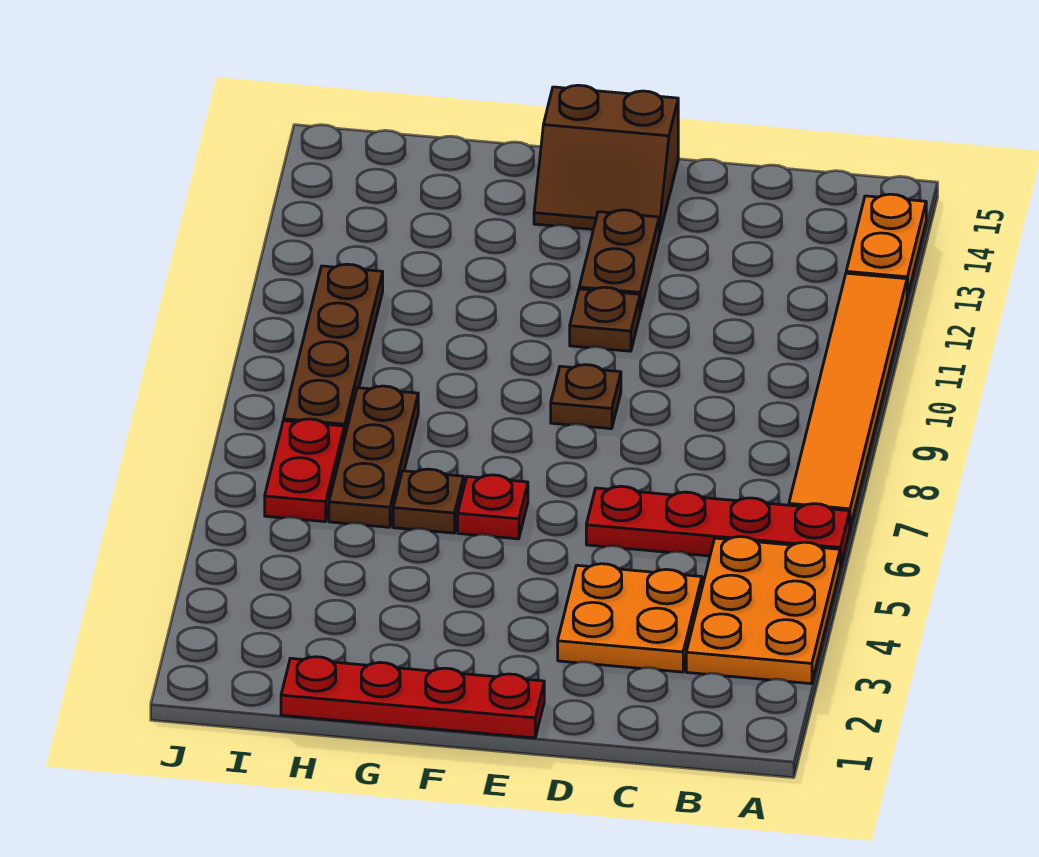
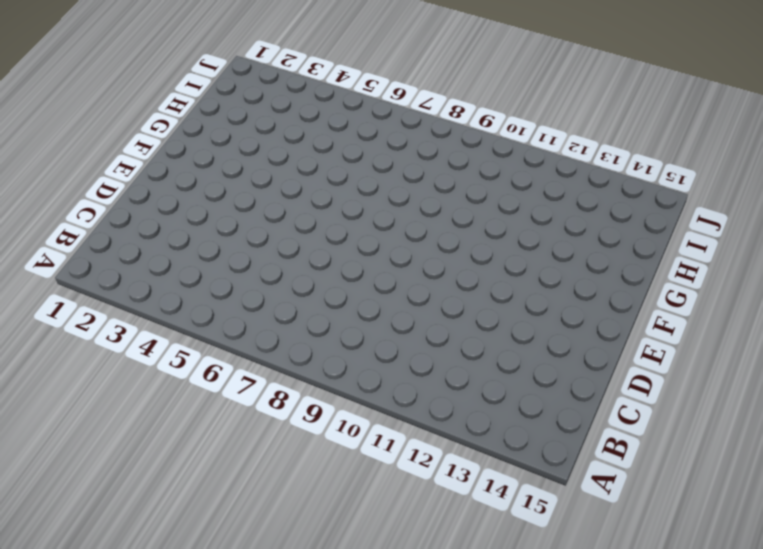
none -> orange plate A3:B5 level 1
none -> red plate A6:D6 level 1
none -> orange tile A7:A12 level 1

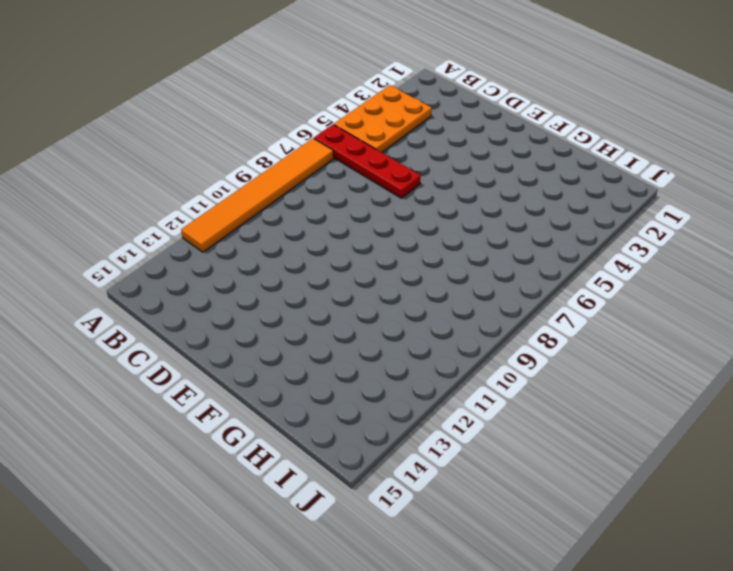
none -> orange plate A13:A14 level 1
none -> orange plate C3:D4 level 1
none -> red plate E1:H1 level 1

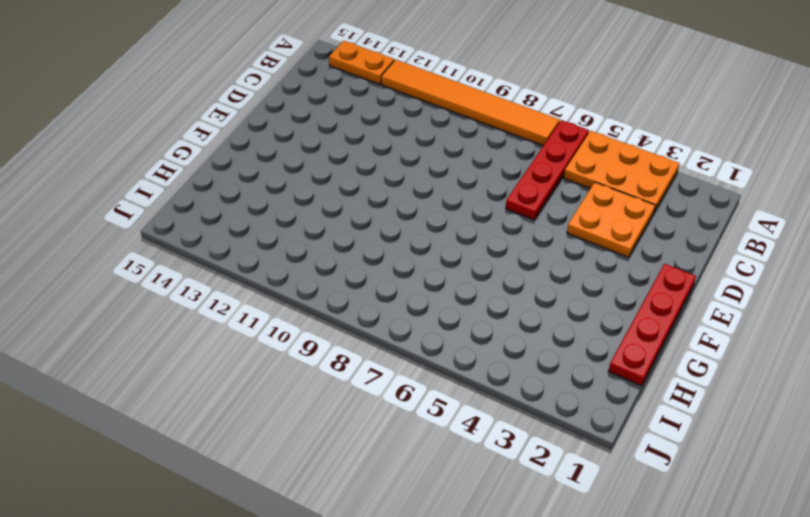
none -> brown plate E9 level 1
none -> brown plate E11 level 1
none -> brown plate E12:E13 level 1

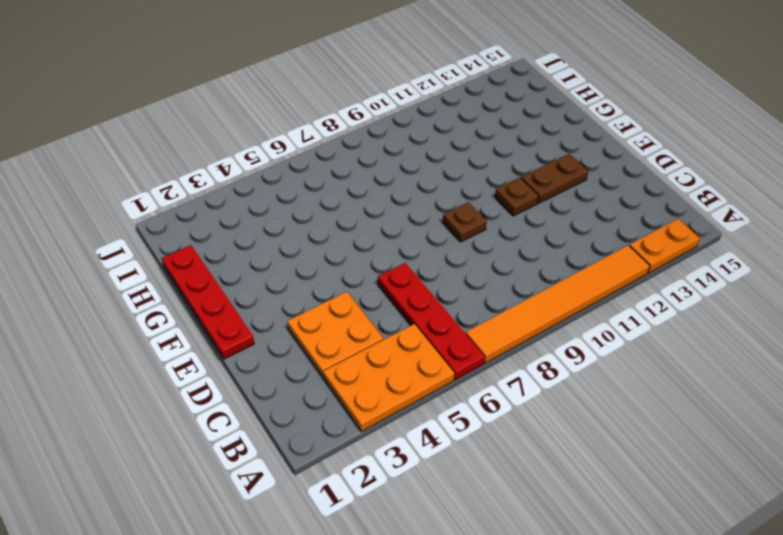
none -> brown slope E14:F15 level 1 top 15
none -> red plate F6 level 1
none -> brown plate G6 level 1

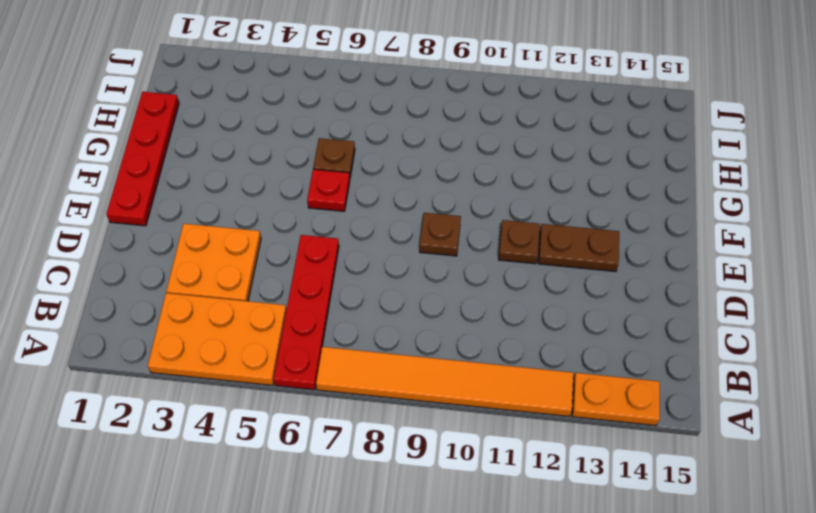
none -> brown slope E14:F15 level 1 top 15
none -> brown plate H6:H8 level 1
none -> red plate I6:I7 level 1

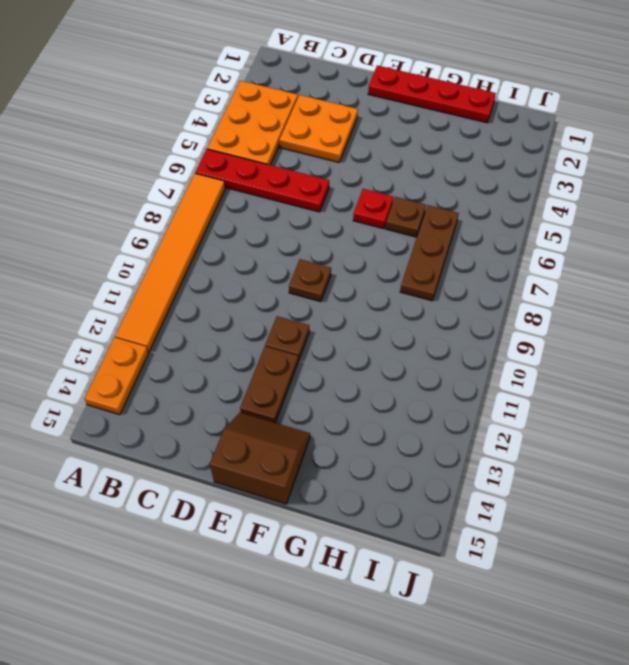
none -> red plate I6:I7 level 1
none -> brown plate I8:I11 level 1

